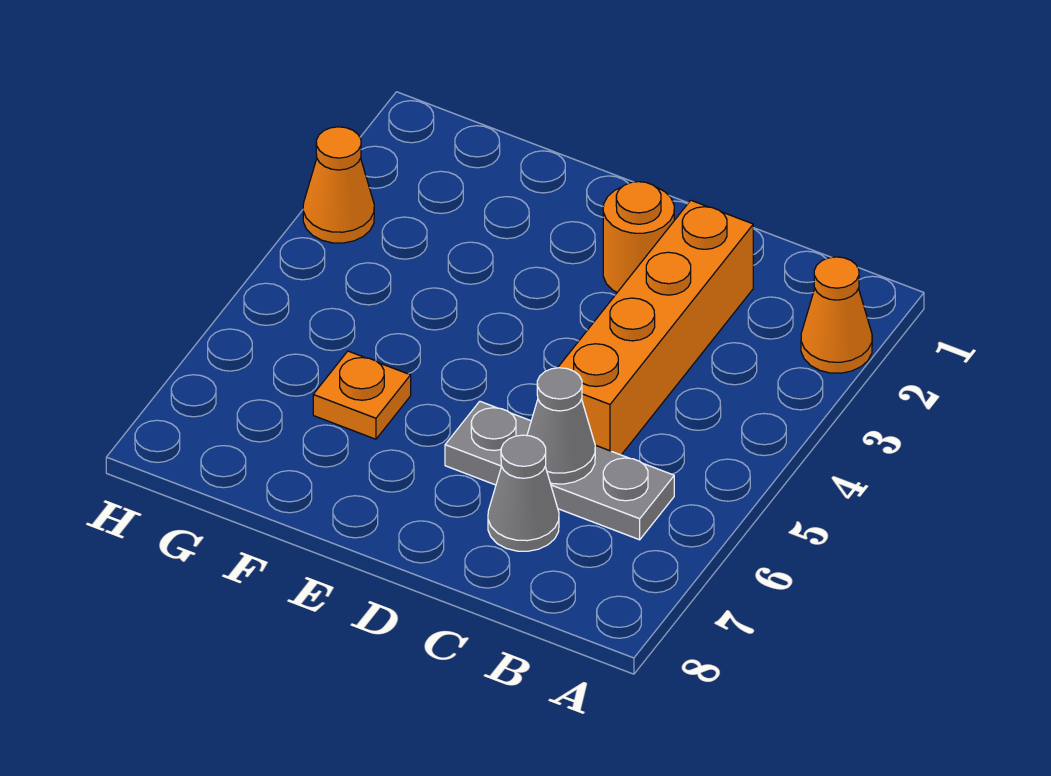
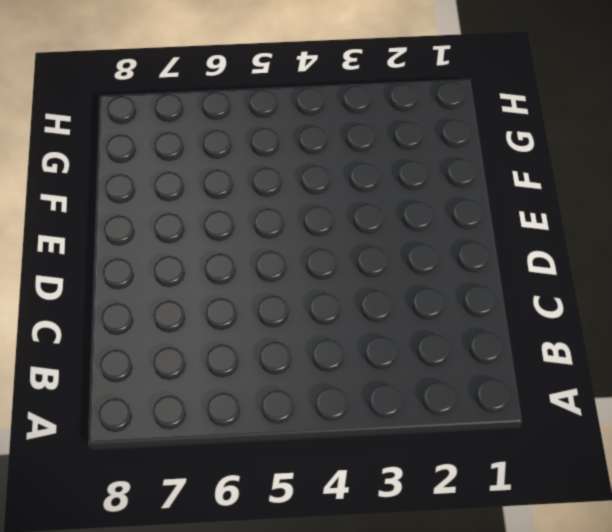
none -> orange cone A2 level 1
none -> grey plate B6:D6 level 1

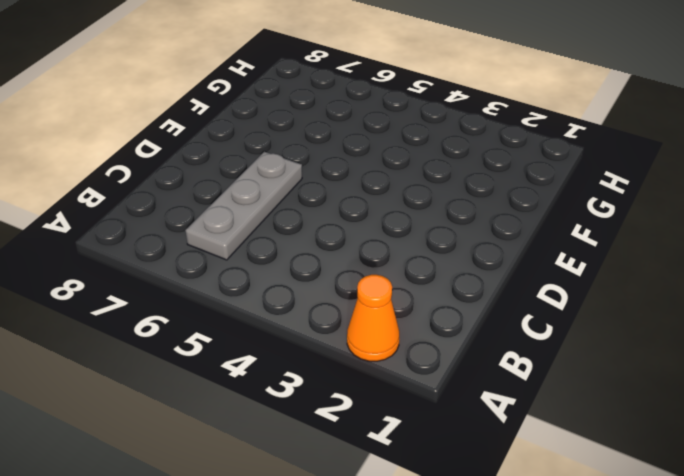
none -> orange brick C2:C5 level 1
none -> grey cone C7 level 1

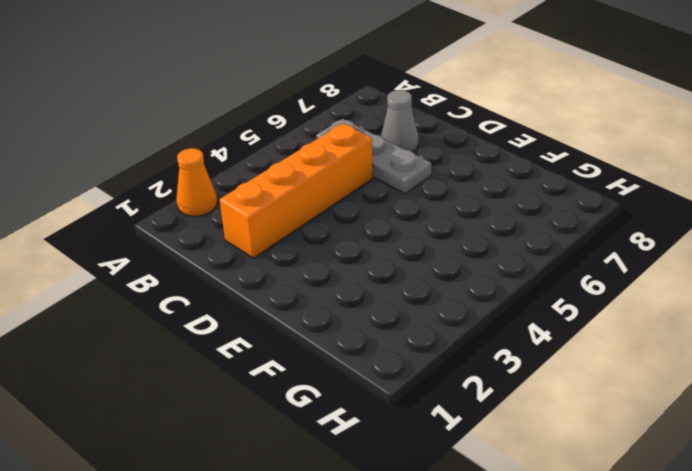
none -> orange round brick D2 level 1
none -> orange plate F6 level 1

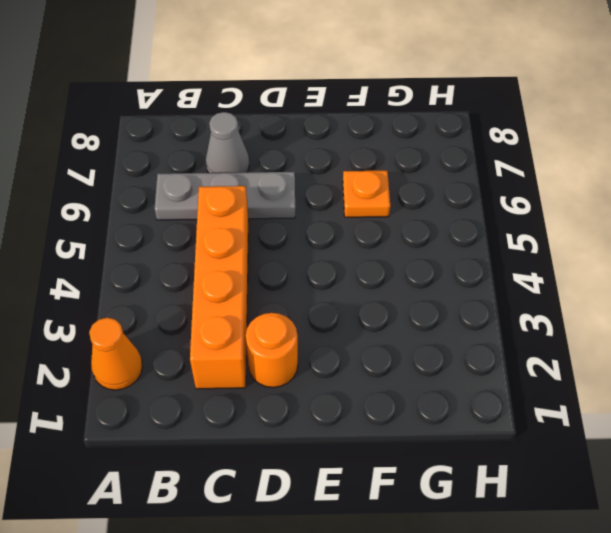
none -> orange cone H3 level 1
none -> grey cone C6 level 2

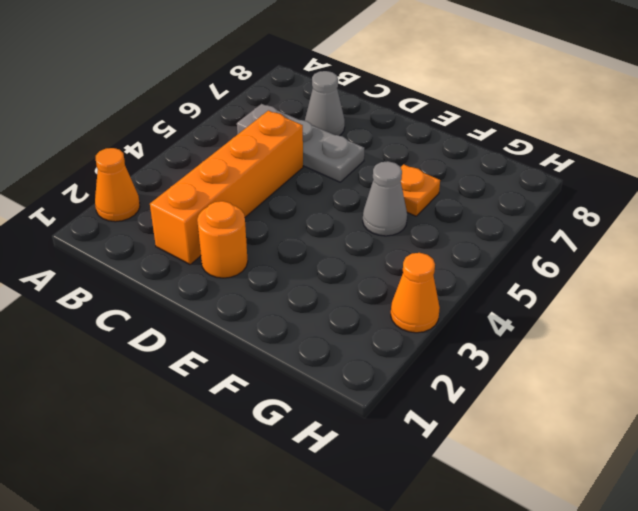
grey cone F5 level 1 -> grey cone C6 level 2

